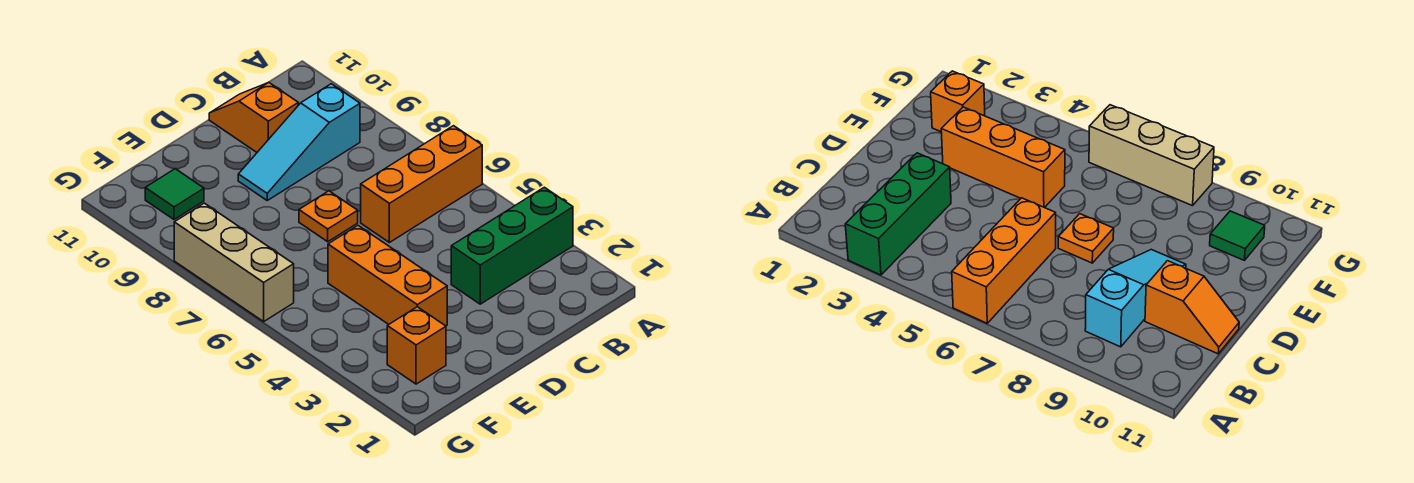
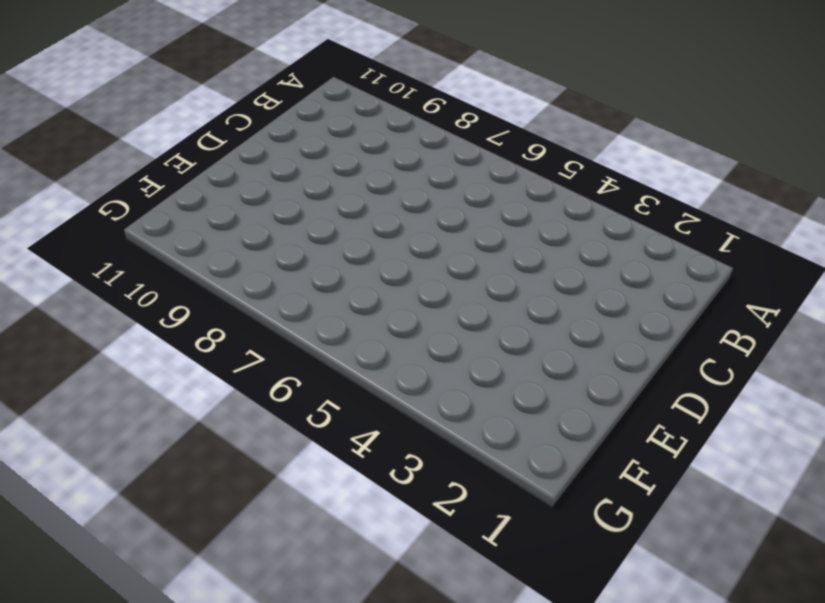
none -> green brick A3:C3 level 1
none -> orange brick A6:C6 level 1

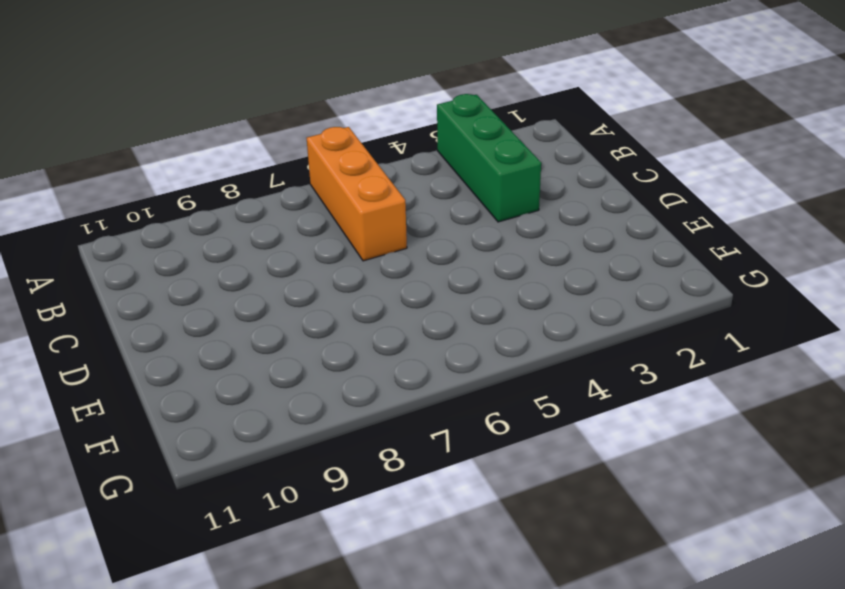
none -> cyan slope B9:D9 level 1 top B
none -> orange slope C10:C11 level 1 top 10

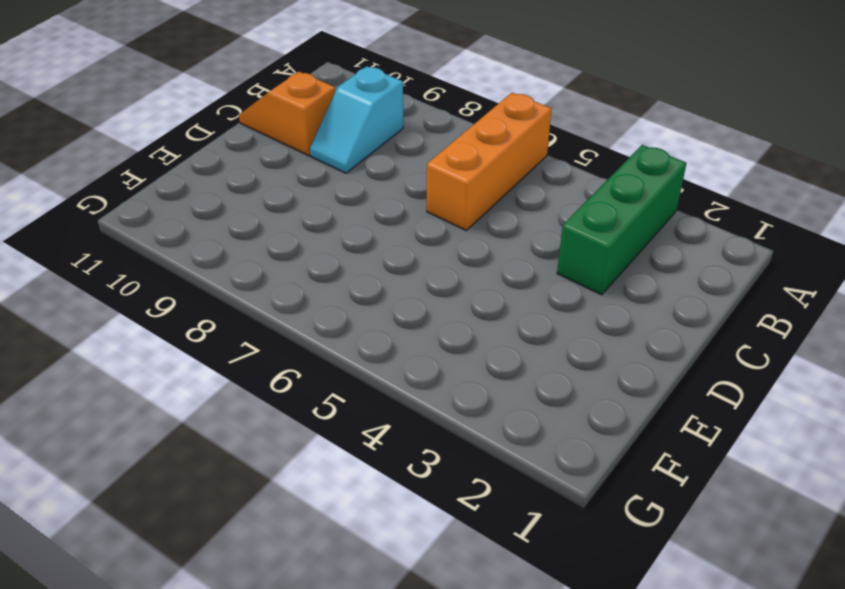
cyan slope B9:C9 level 1 top B -> cyan slope B9:D9 level 1 top B
none -> orange plate D7 level 1
none -> orange brick E3:E5 level 1

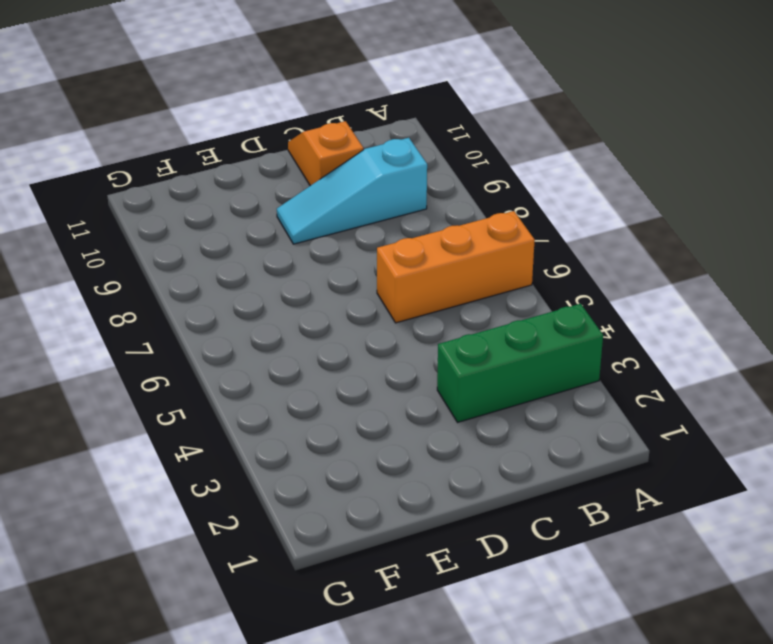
none -> orange plate D7 level 1
none -> orange brick E3:E5 level 1

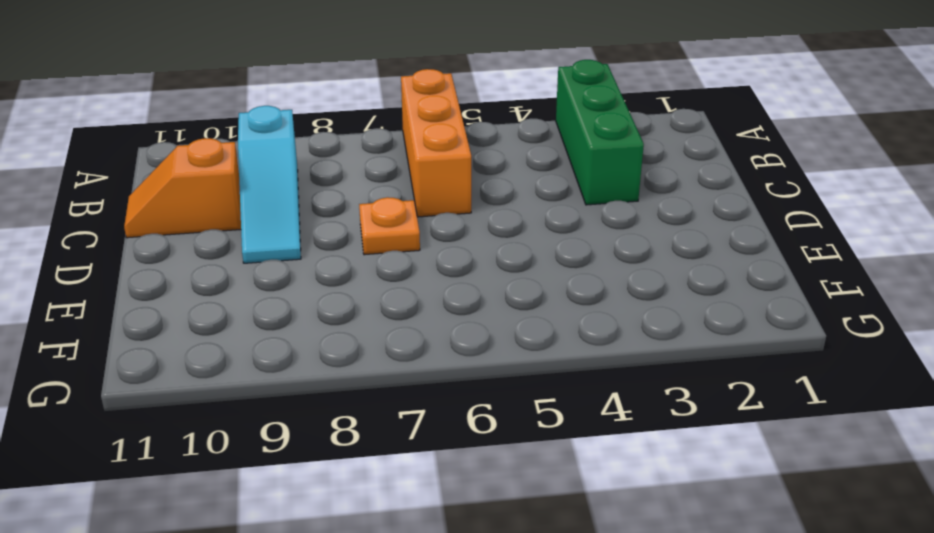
none -> orange brick E3:E5 level 1
none -> orange brick F2 level 1

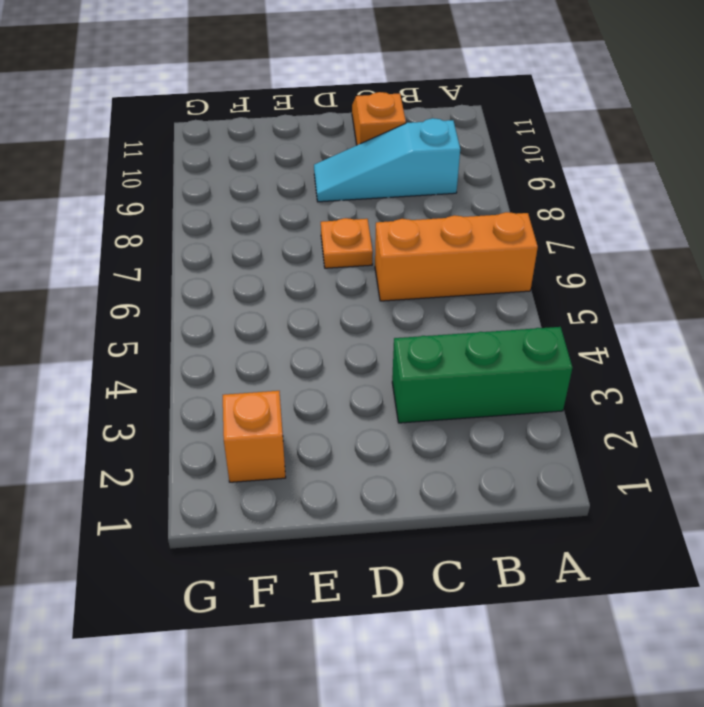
none -> orange brick E3:E5 level 1
none -> green tile F10 level 1

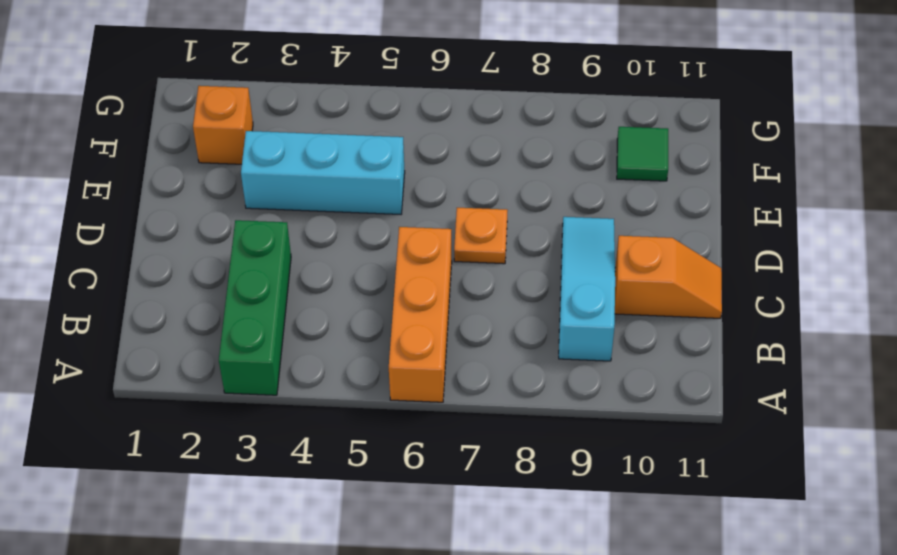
cyan brick E3:E5 level 1 -> orange brick E3:E5 level 1
none -> tan brick G6:G8 level 1

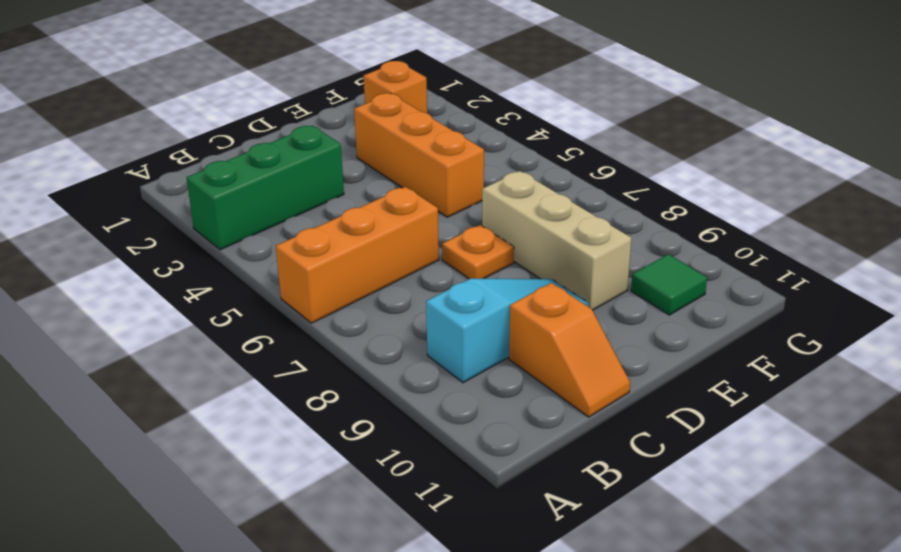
tan brick E7:E9 level 1 -> tan brick G6:G8 level 1

